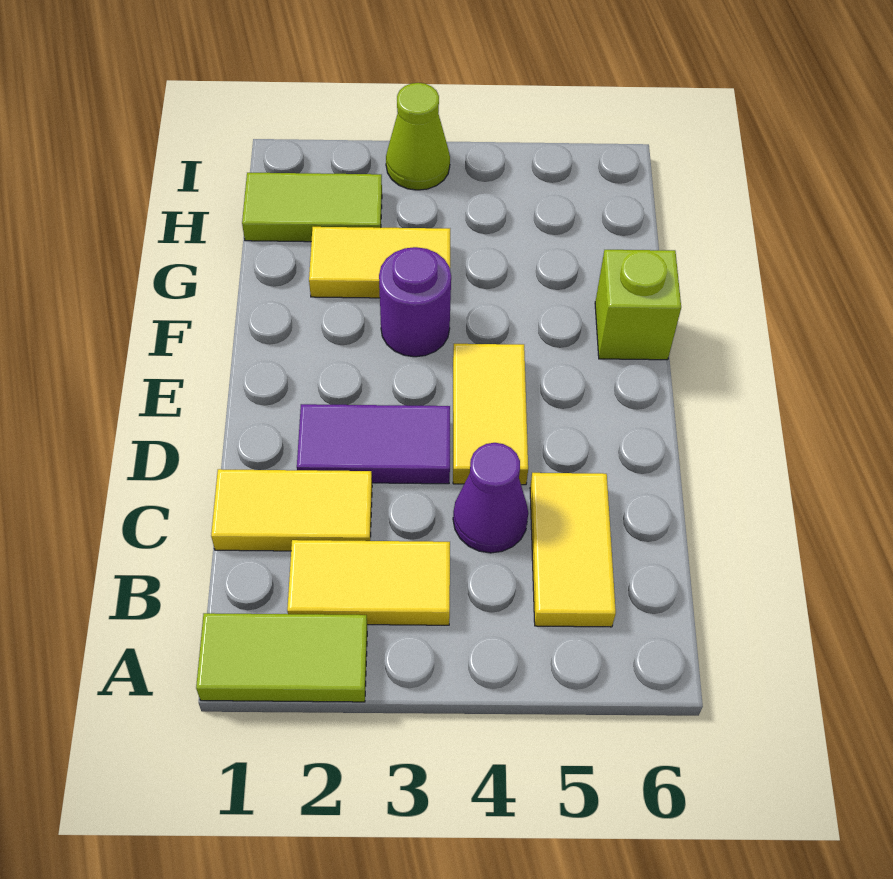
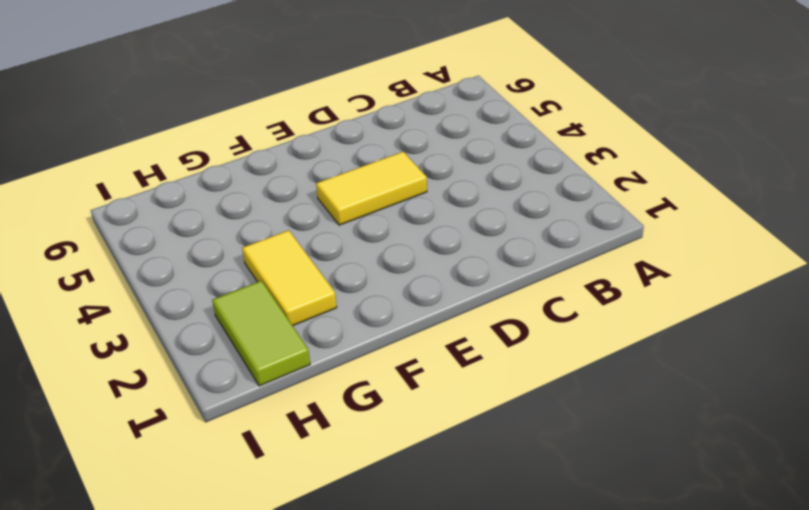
none -> lime tile A1:A2 level 1
none -> yellow tile B2:B3 level 1
none -> yellow tile B5:C5 level 1

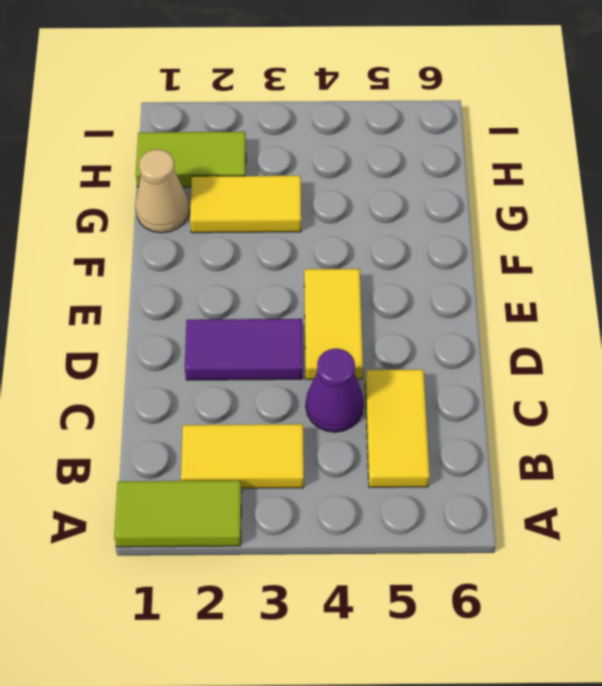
tan cone G1 level 1 -> none
none -> yellow tile C1:C2 level 1
none -> purple round brick F3 level 1
none -> lime brick F6 level 1

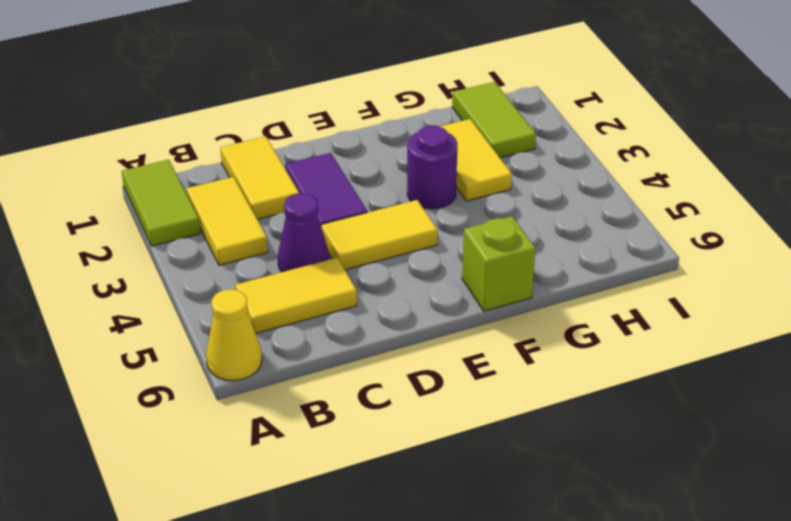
yellow cone A6 level 1 -> none
none -> lime cone I3 level 1

